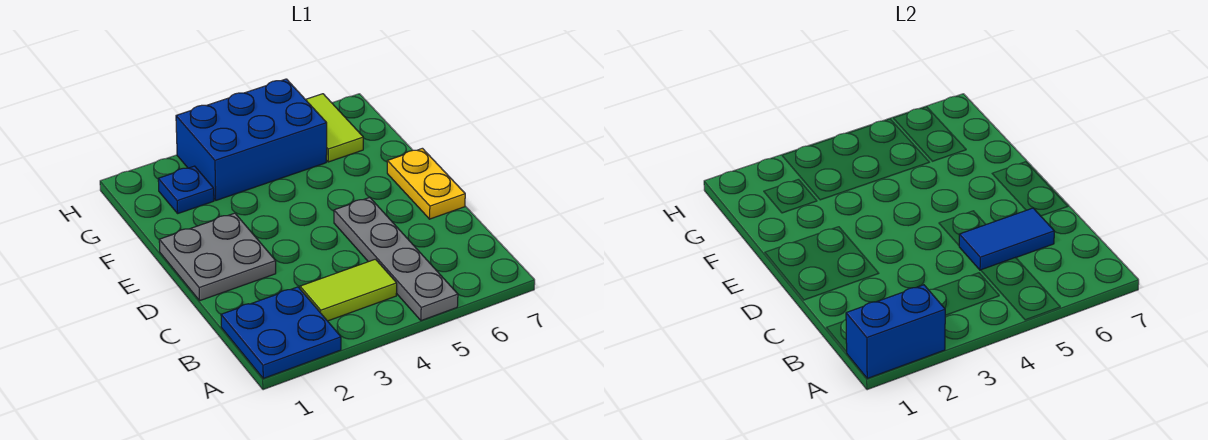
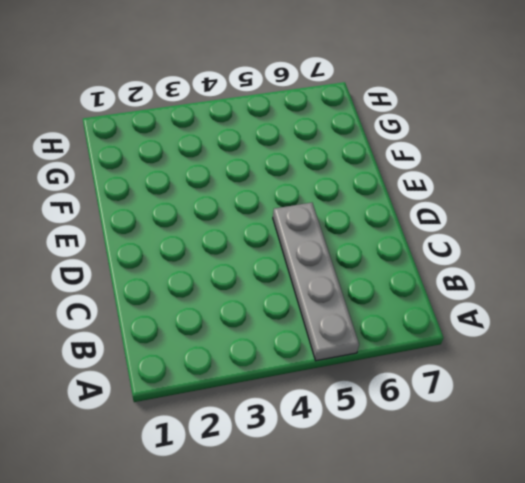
none -> blue plate A1:B2 level 1
none -> lime tile B3:B4 level 1

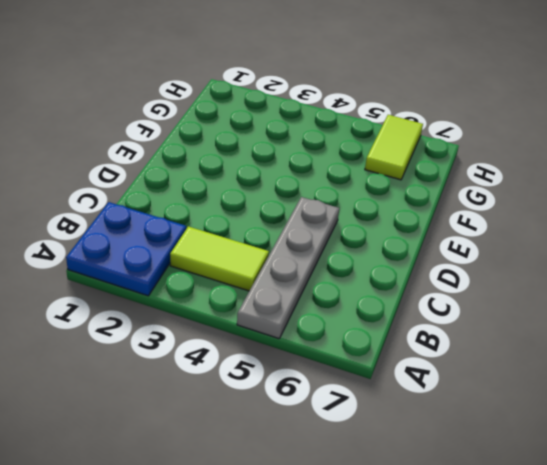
none -> grey plate D1:E2 level 1
none -> yellow plate D7:E7 level 1

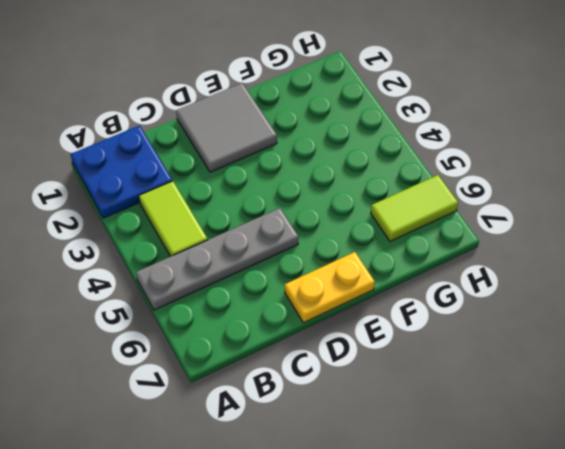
grey tile D1:E2 level 1 -> grey plate D1:E2 level 1
none -> blue plate G2 level 1
none -> blue brick G3:H5 level 1

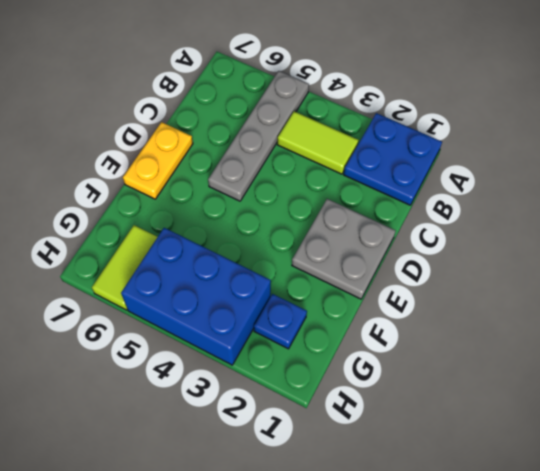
none -> blue brick A1:A2 level 2
none -> blue tile C5:C6 level 2

